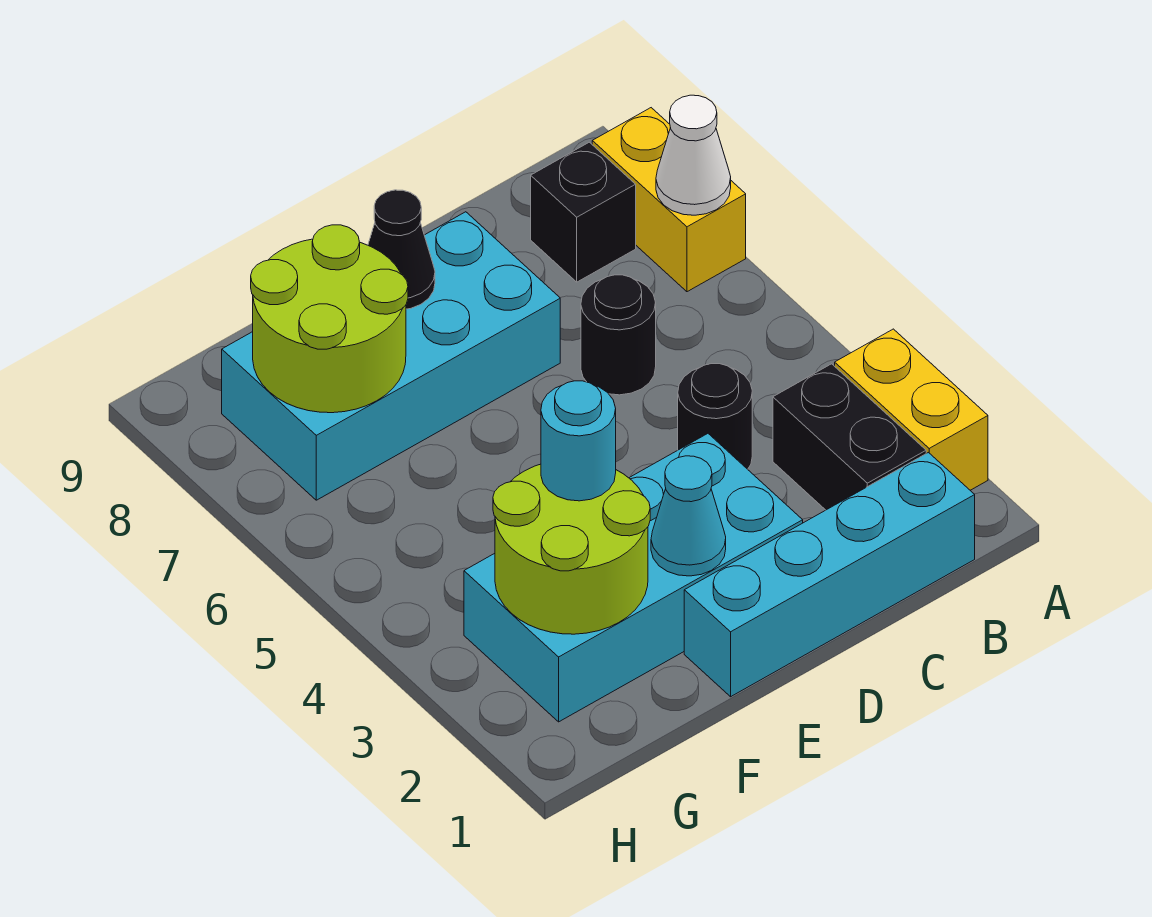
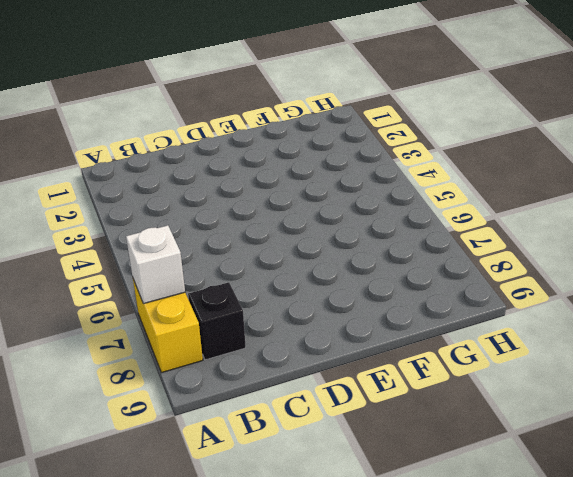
white brick A7 level 2 -> white cone A7 level 2
none -> yellow brick A2:A3 level 1
none -> cyan brick B1:E1 level 1
none -> black brick B2:B3 level 1

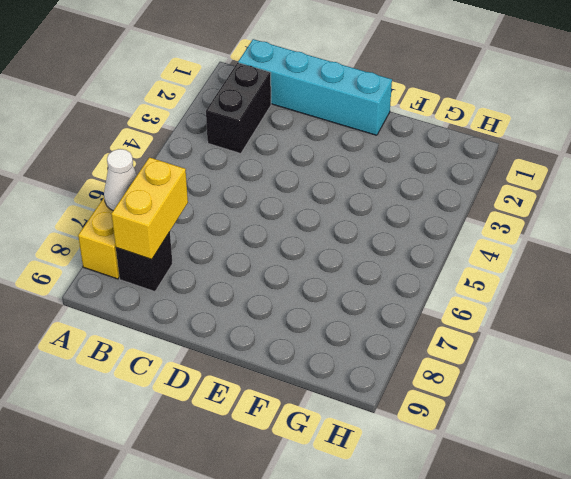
yellow brick B7:B8 level 2 -> yellow brick A2:A3 level 1
none -> black round brick C4 level 1
none -> black round brick C6 level 1
none -> cyan brick D2:G3 level 1

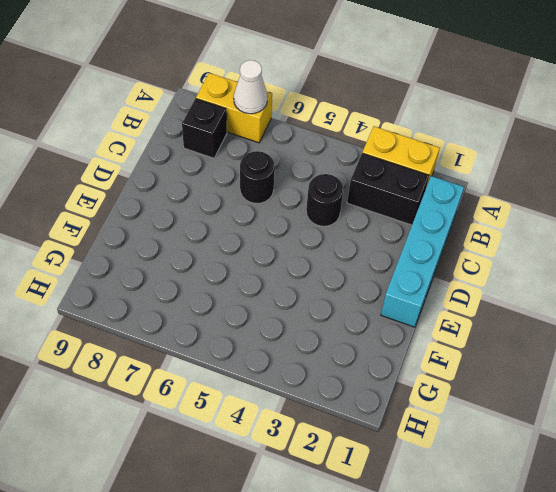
none -> cyan brick D2:G3 level 1
none -> cyan brick D7:G8 level 1
none -> cyan cone E2 level 2

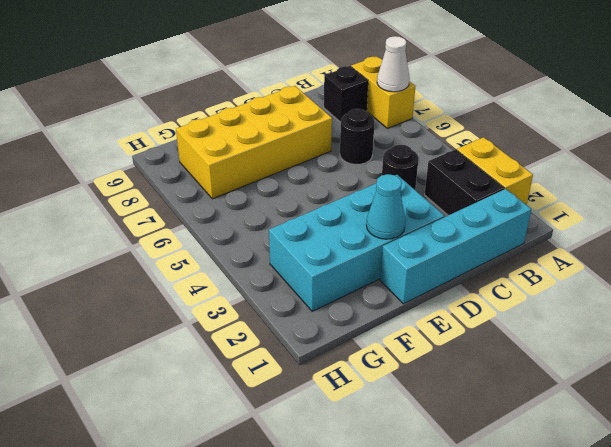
yellow brick D7:G8 level 1 -> cyan brick D7:G8 level 1
none -> black cone E8 level 2
none -> lime round brick F2:G3 level 2
none -> lime round brick F7:G8 level 2

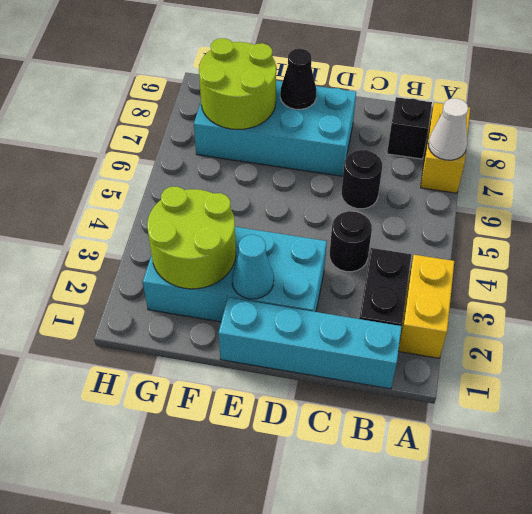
none -> cyan round brick F3 level 3

